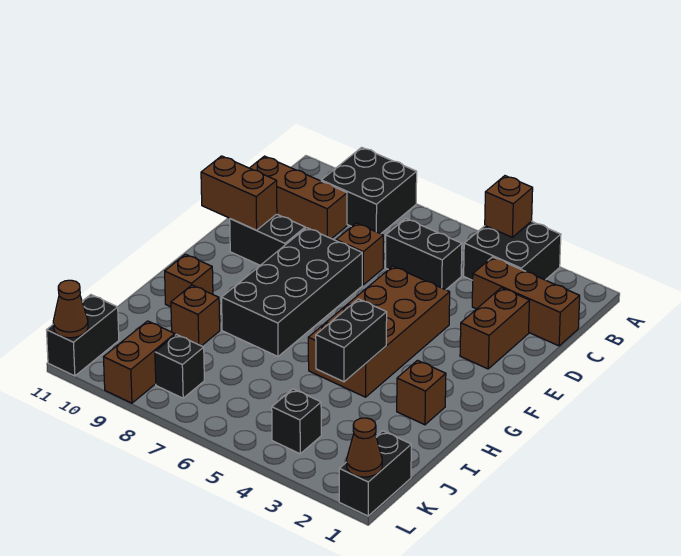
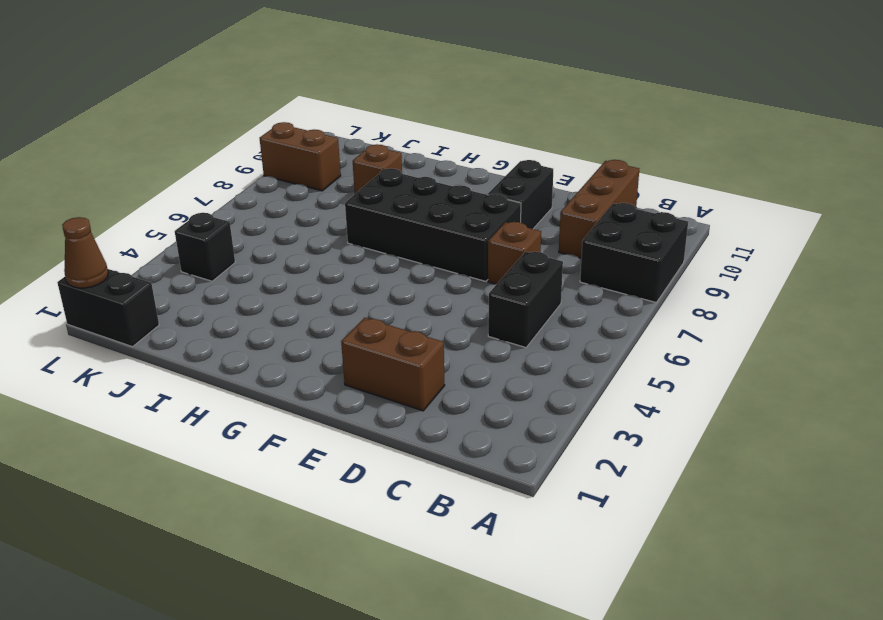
none -> black brick A3:B4 level 1
none -> brown brick C1:C3 level 1
none -> brown brick E4:H5 level 1

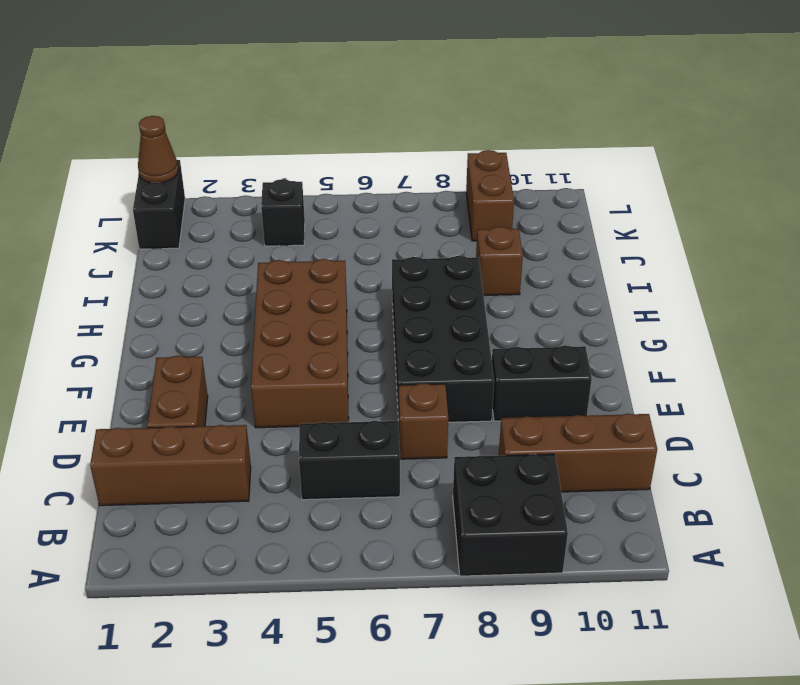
none -> black brick A3:B4 level 1
none -> brown brick H2 level 1
none -> brown brick H10 level 1

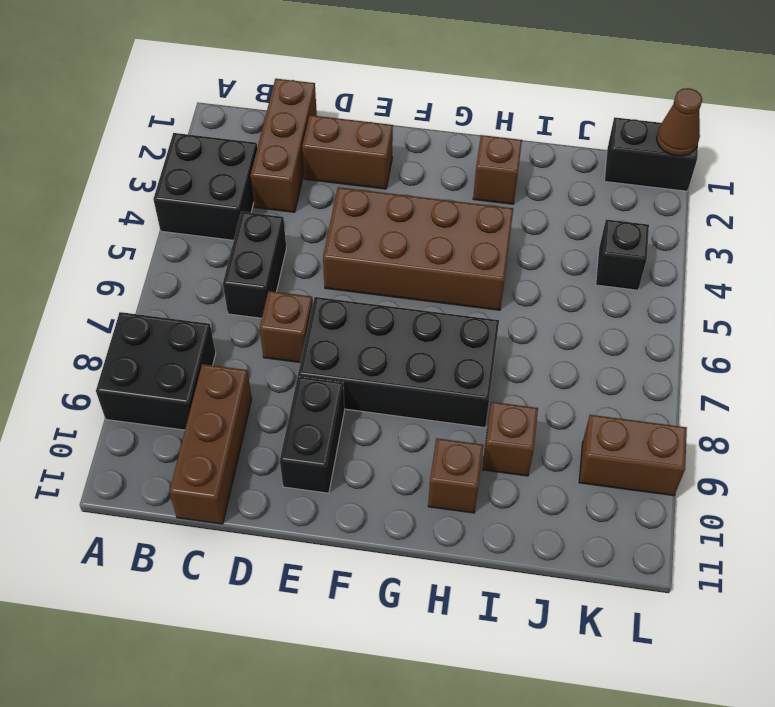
none -> black brick K8 level 1
none -> black brick K11:L11 level 1
none -> brown brick A4 level 2

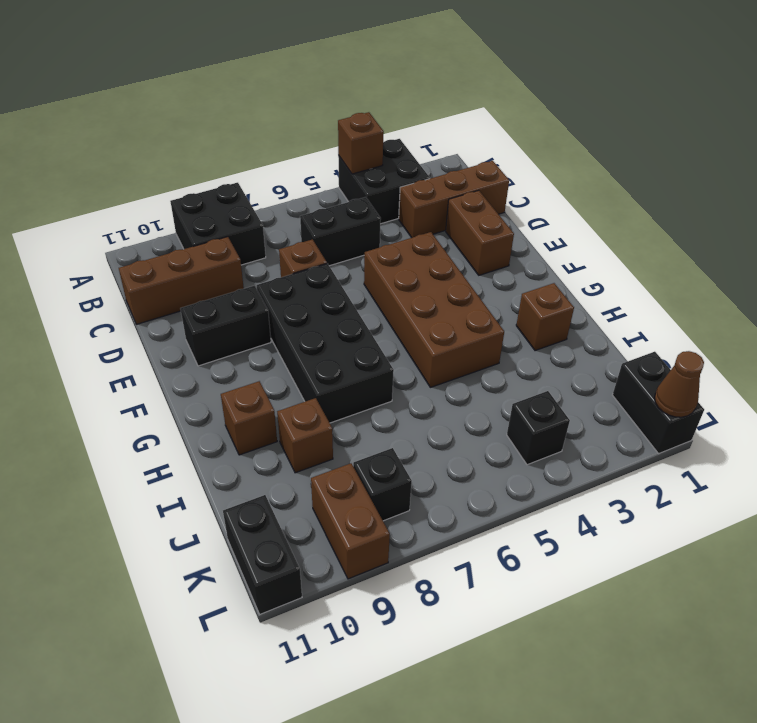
none -> brown brick E10:E11 level 2
none -> black brick H4:I4 level 2
none -> brown cone L11 level 2

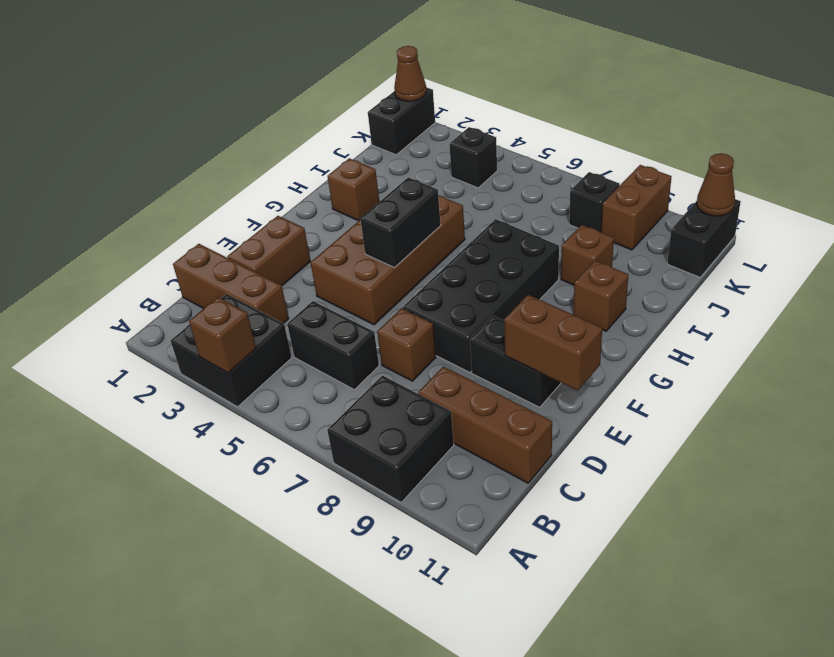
black brick F5:G5 level 2 -> black brick H4:I4 level 2

